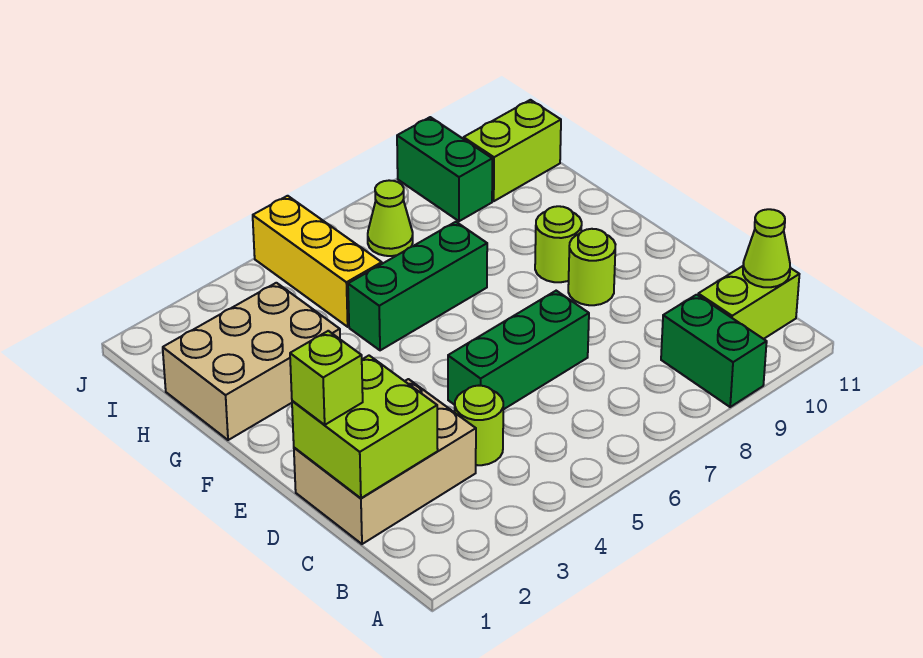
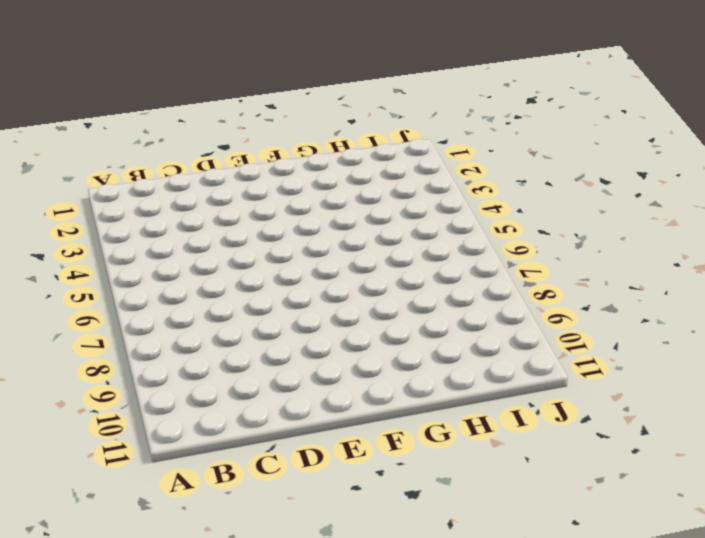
none -> green brick A9:B9 level 1
none -> lime brick B10:B11 level 1
none -> tan brick C1:D3 level 1

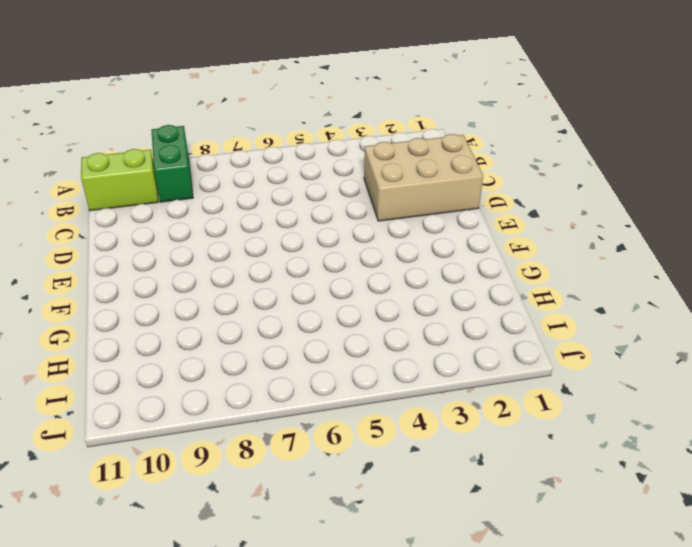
none -> lime round brick C4 level 1
none -> green brick D5:D7 level 1
none -> lime round brick E9 level 1

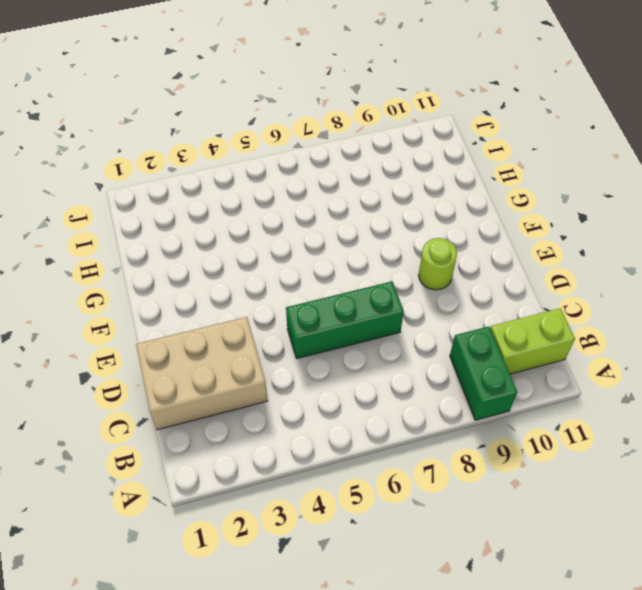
none -> lime round brick C4 level 1
none -> lime round brick F9 level 1
none -> tan brick G1:H3 level 1

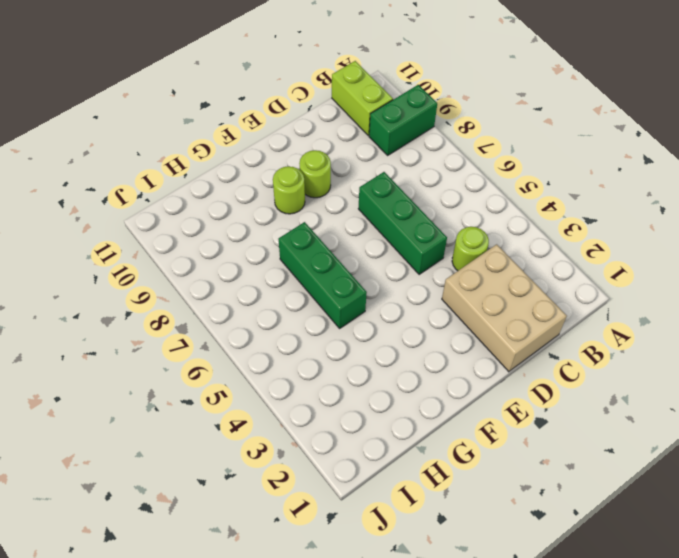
none -> tan brick G1:H3 level 1
none -> yellow brick H5:J5 level 1
none -> lime cone I7 level 1

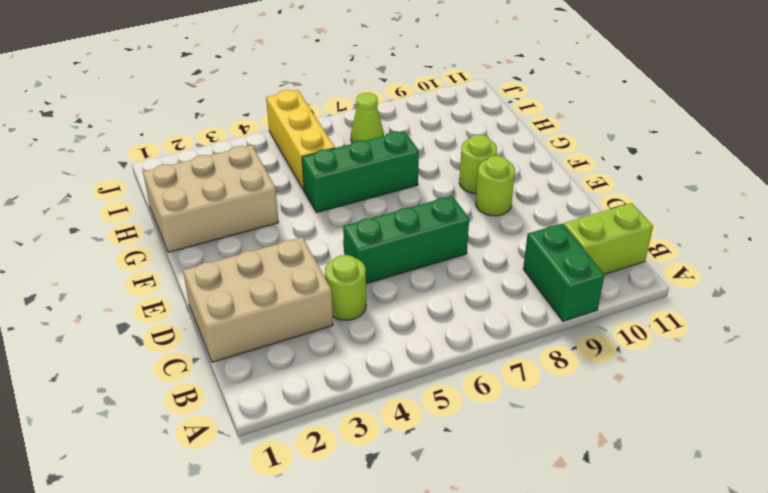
none -> green brick I9:J9 level 1
none -> lime brick I10:I11 level 1
none -> lime cone B11 level 2

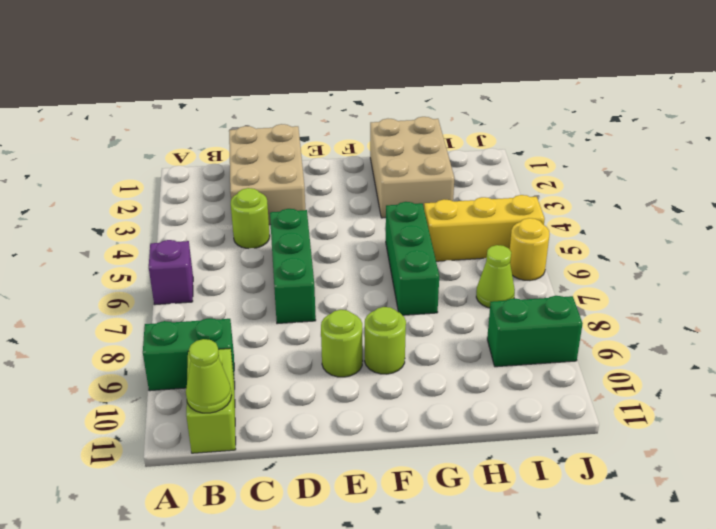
purple brick A6 level 1 -> none
yellow round brick J6 level 1 -> none
none -> lime brick I10:I11 level 1
none -> lime brick C1:D2 level 2
none -> lime brick D1 level 3

